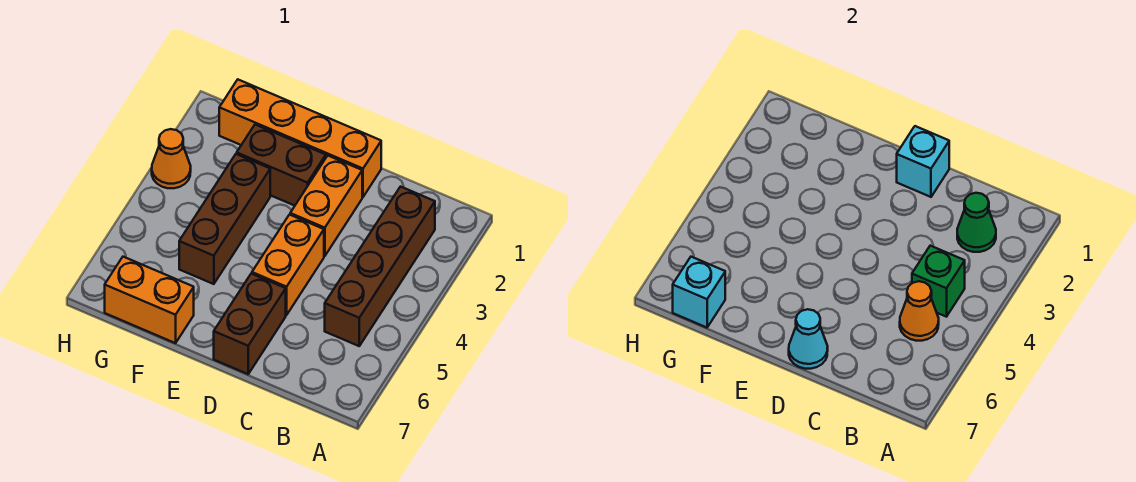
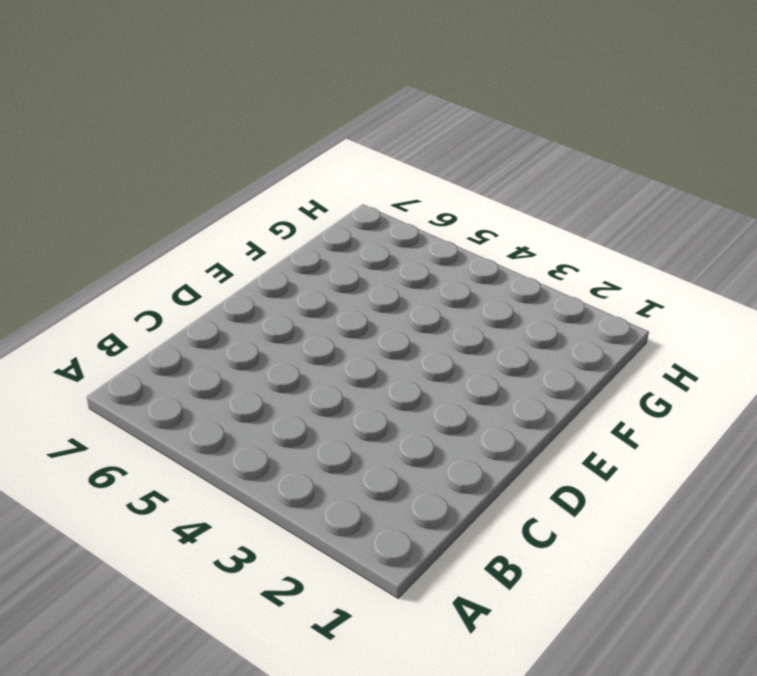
none -> brown brick B2:B5 level 1
none -> orange brick D1:G1 level 1
none -> orange brick D2:D3 level 1

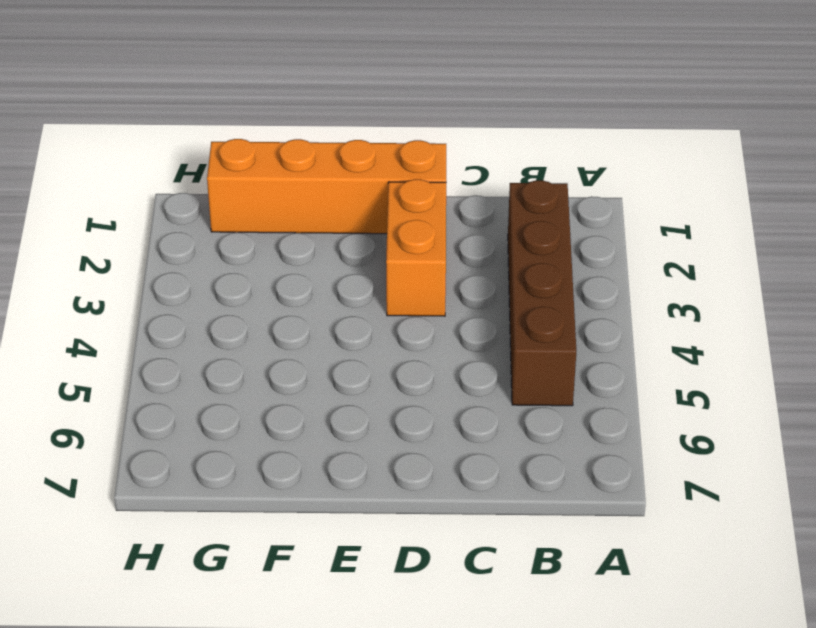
none -> orange brick D4:D5 level 1
none -> brown brick D6:D7 level 1
none -> brown brick E2:F2 level 1

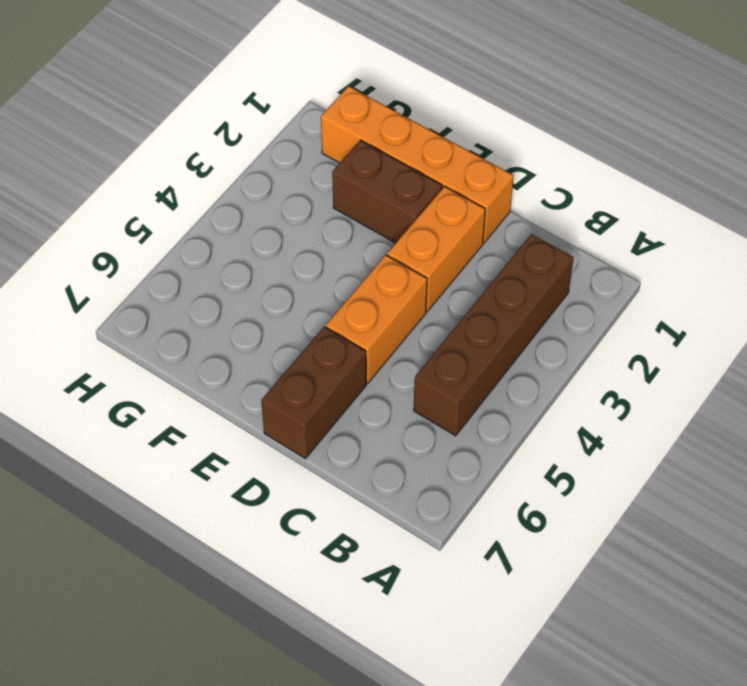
none -> brown brick F3:F5 level 1
none -> orange brick F7:G7 level 1
none -> orange cone H3 level 1

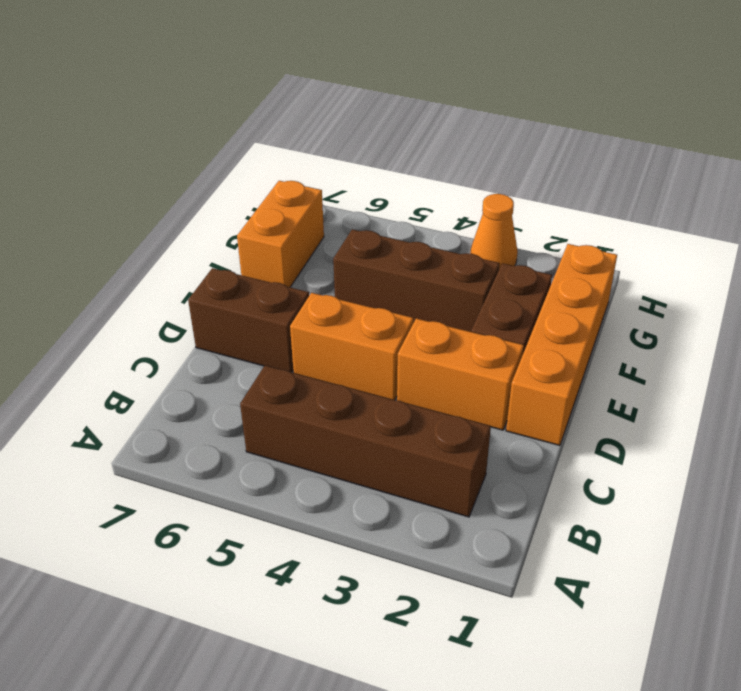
none -> green cone B2 level 2
none -> green brick B4 level 2
none -> orange cone B5 level 2

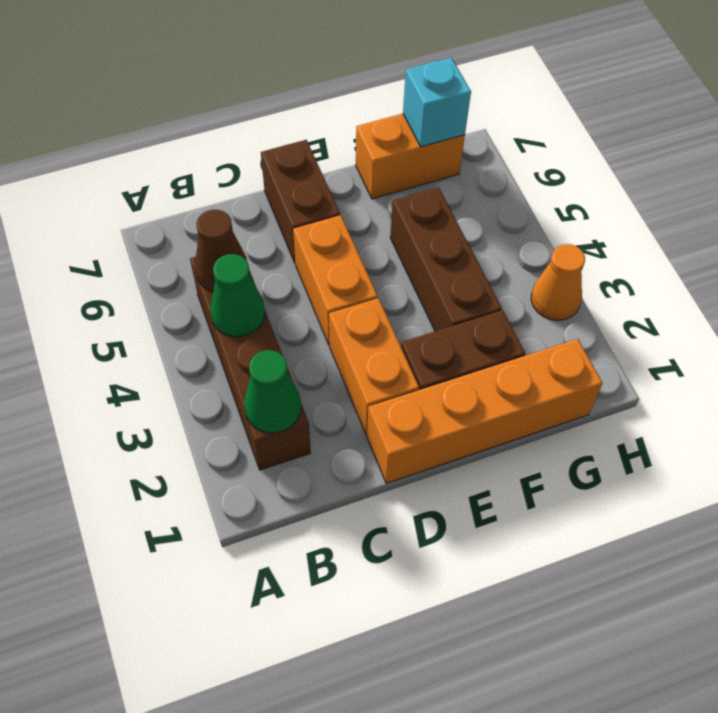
green cone B4 level 2 -> green brick B4 level 2
brown cone B5 level 2 -> orange cone B5 level 2
none -> cyan brick D1 level 2
none -> cyan cone D7 level 2

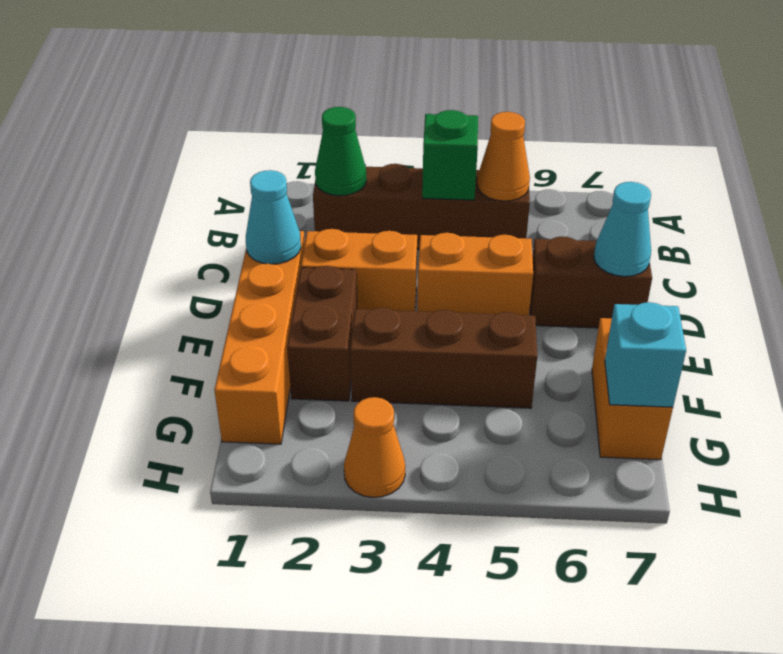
cyan cone D1 level 2 -> cyan brick D1 level 2

